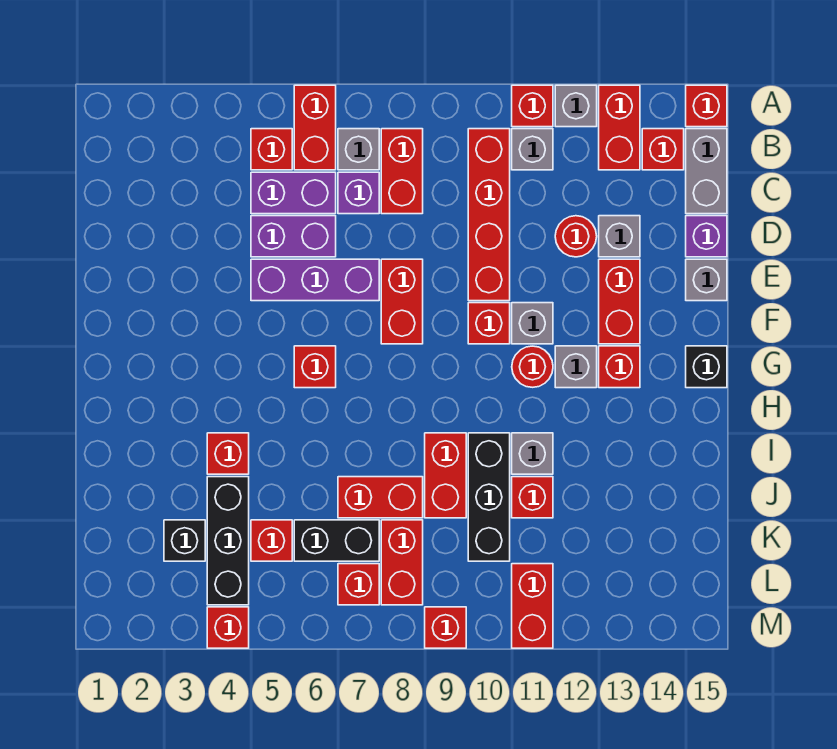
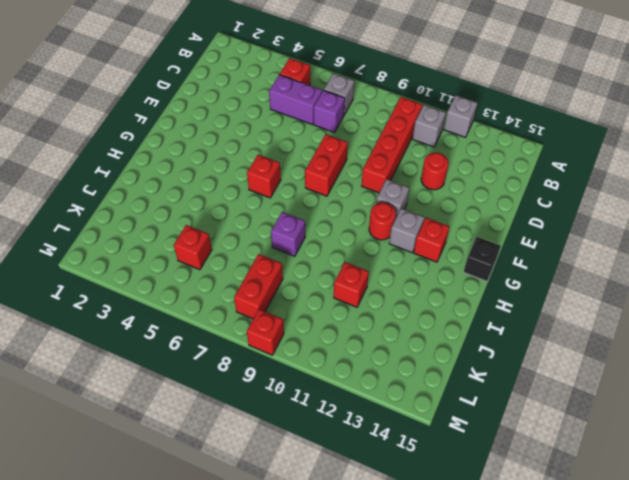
purple brick I8 level 1 -> purple brick D15 level 1
none -> red brick A6:B6 level 1
none -> red brick A11 level 1
none -> red brick A13:B13 level 1
none -> red brick A15 level 1

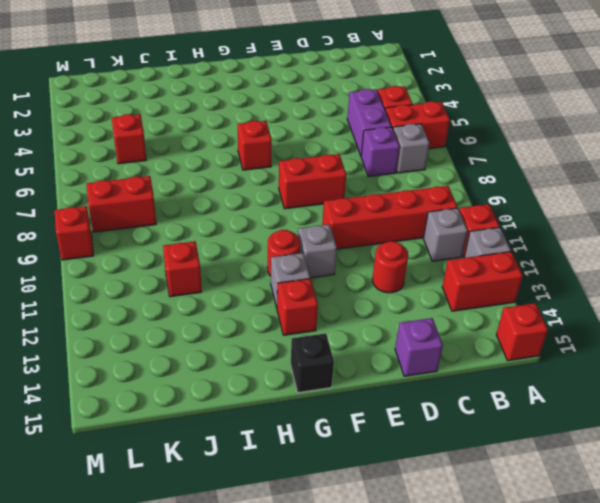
none -> red brick B8:C8 level 1
none -> red brick B14 level 1
none -> grey brick B15:C15 level 1
none -> purple brick D5:D6 level 1

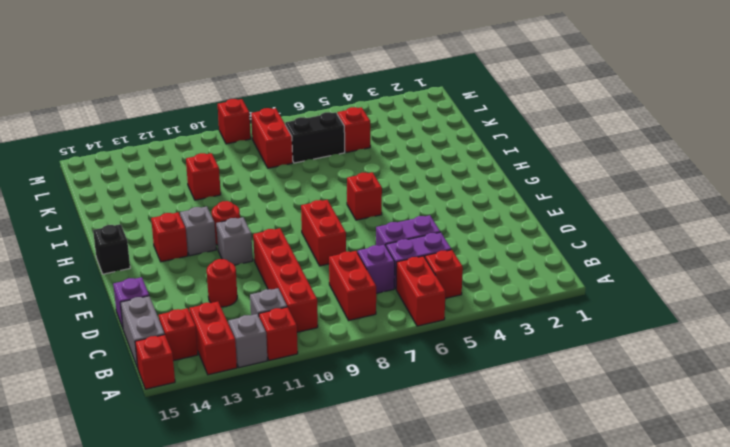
none -> grey brick B7 level 1
none -> grey brick D13 level 1
none -> purple brick E5:E7 level 1
none -> red brick E13:F13 level 1

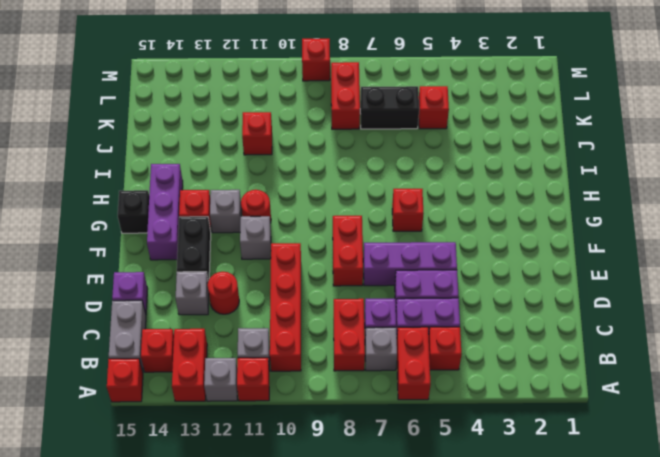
black brick E13:F13 level 1 -> red brick E13:F13 level 1
purple brick F14:H14 level 1 -> none
none -> grey brick E15 level 1
none -> red brick F10 level 1
none -> red brick I4 level 1
none -> red brick I9:J9 level 1

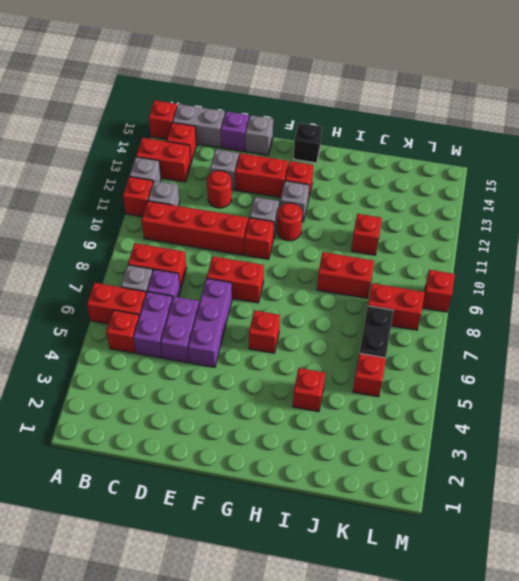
none -> black brick I10:K10 level 1
none -> grey brick I11 level 1
none -> black brick J4:L4 level 1
none -> red brick J7:J8 level 1

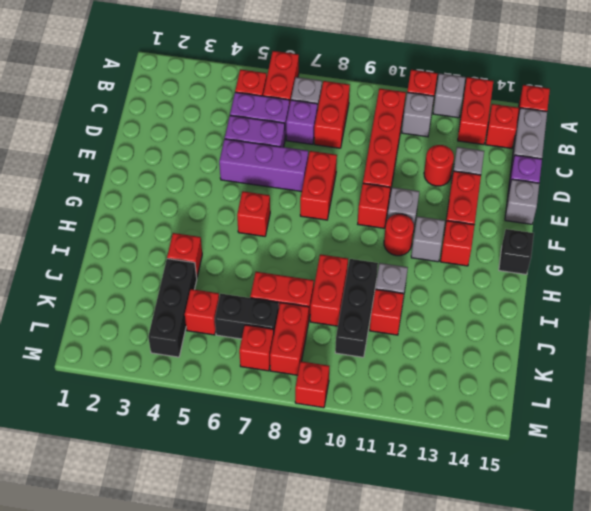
none -> black brick K3 level 1
none -> red brick L11:M11 level 1
none -> red brick M4 level 1

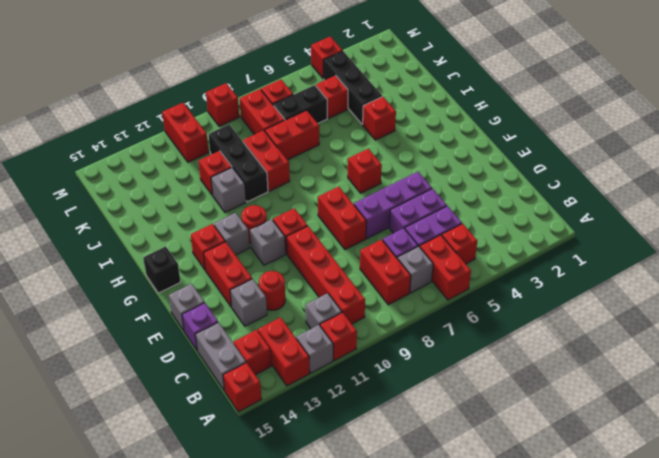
none -> black brick K3 level 1

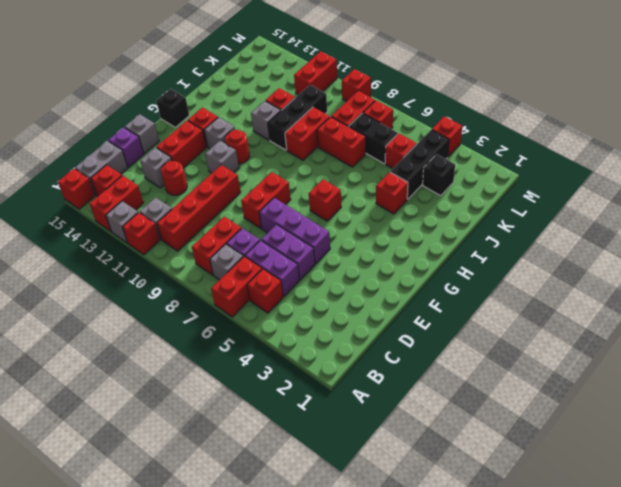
none -> red brick F10 level 1

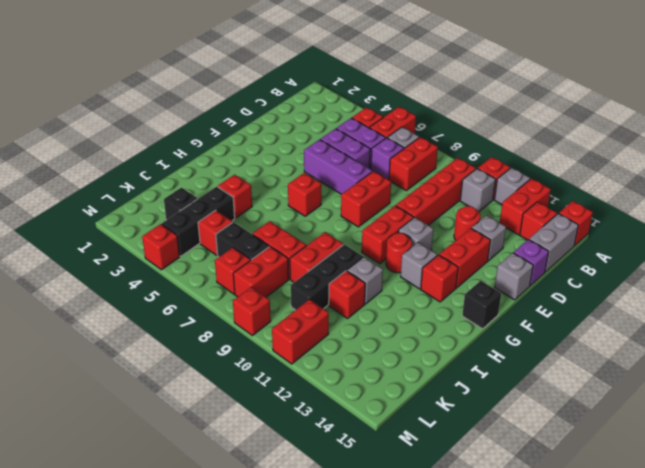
red brick F10:G10 level 1 -> red brick F10 level 1

